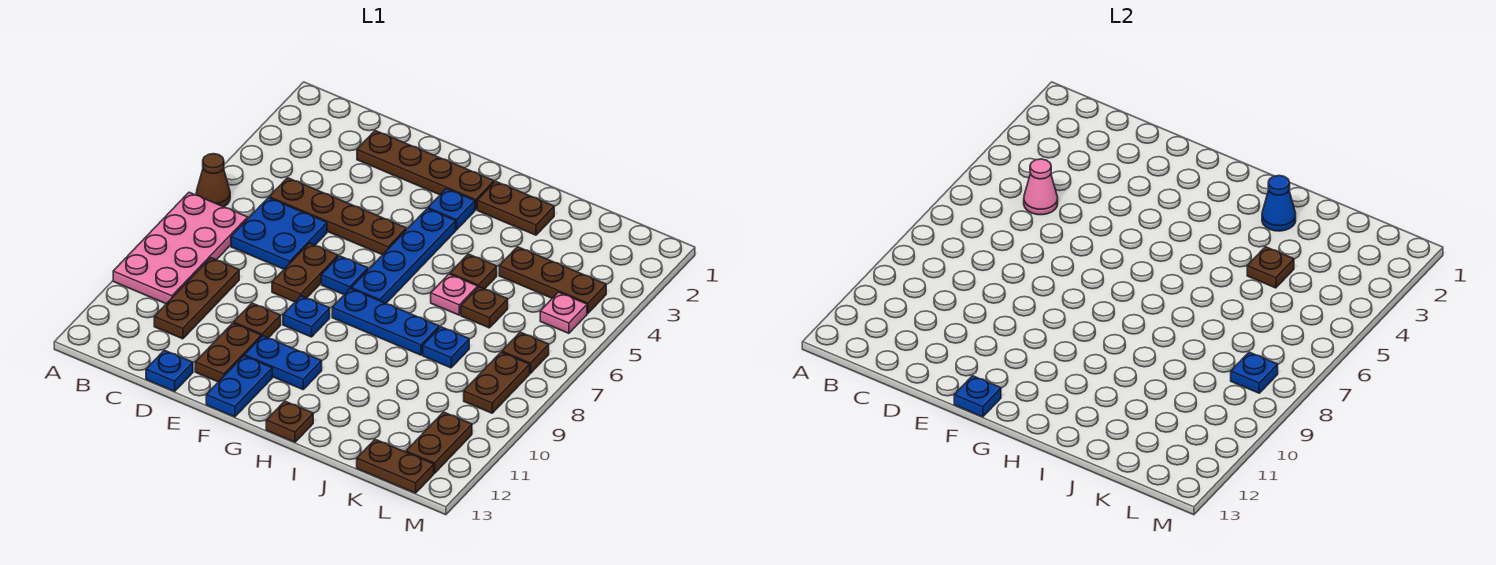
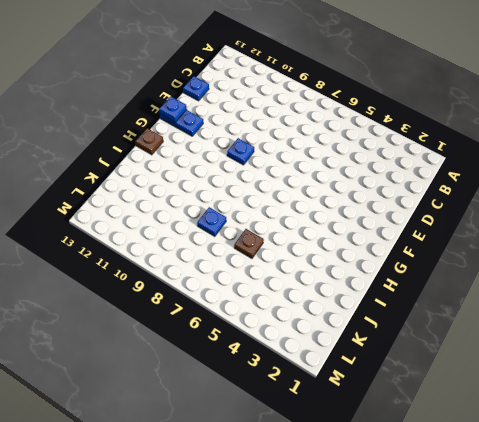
none -> brown cone A6 level 1
none -> pink plate A7:B10 level 1
none -> brown plate C5:F5 level 1
none -> blue plate C6:D7 level 1

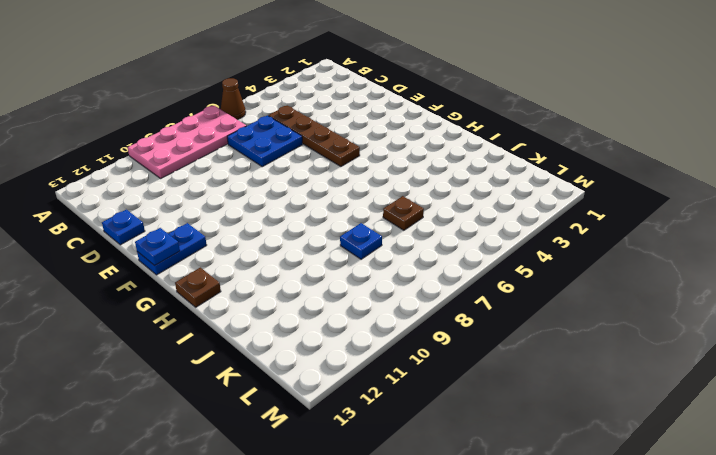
none -> brown plate C9:C11 level 1
none -> brown plate D2:G2 level 1
none -> brown plate E7:E8 level 1
none -> brown plate E10 level 1

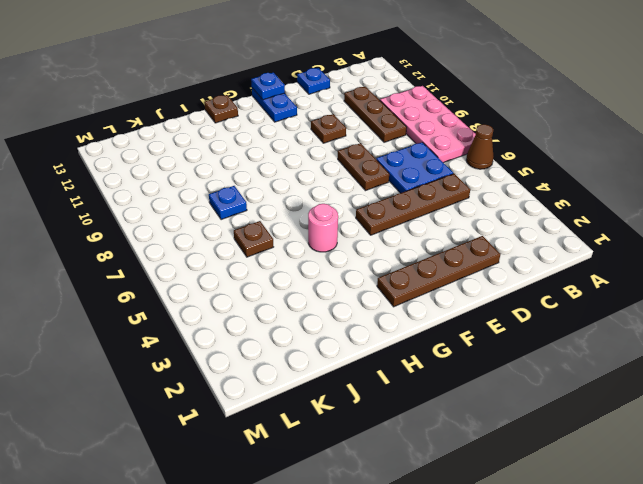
pink round brick H5 level 1 -> none
none -> brown plate E11:E12 level 1
none -> blue plate F7 level 1
none -> blue plate F9 level 1
none -> blue plate F11:G11 level 1

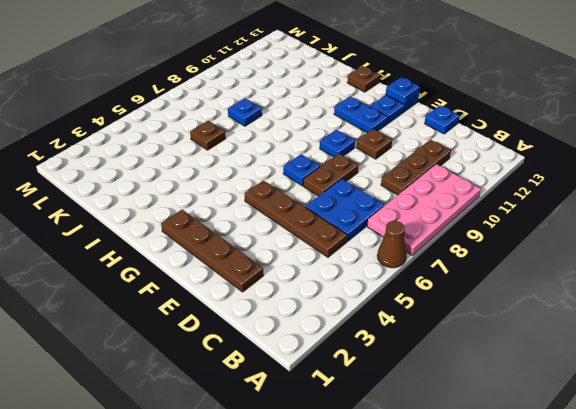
none -> brown plate E11:E12 level 1
none -> blue plate G3 level 1
none -> blue plate G4:G7 level 1
none -> blue plate G8:I8 level 1

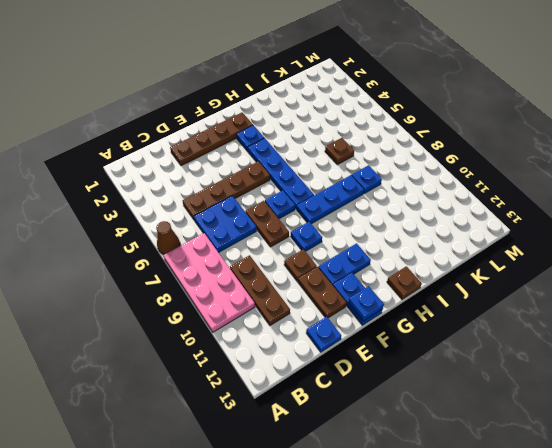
none -> brown plate H2:I2 level 1
none -> brown plate I5 level 1
none -> pink plate I6 level 1
none -> brown plate J4:L4 level 1

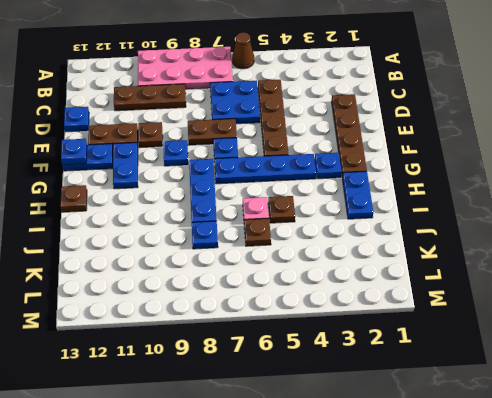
blue plate H2:I2 level 1 -> brown plate H2:I2 level 1
none -> brown plate J4:L4 level 1
none -> brown plate K13:L13 level 1
none -> pink plate L5 level 1
none -> brown plate L7 level 1

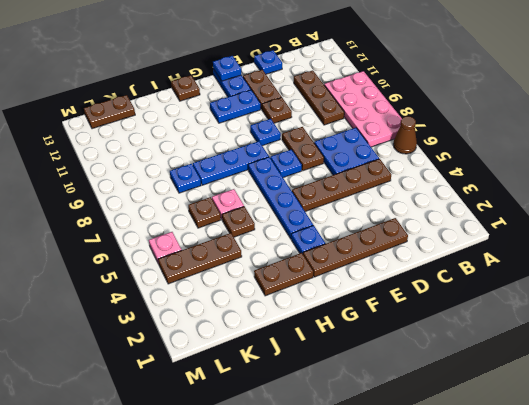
none -> brown plate L7 level 1
none -> brown plate L8:L9 level 1
none -> brown plate L11:L12 level 1
none -> pink cone C5 level 2

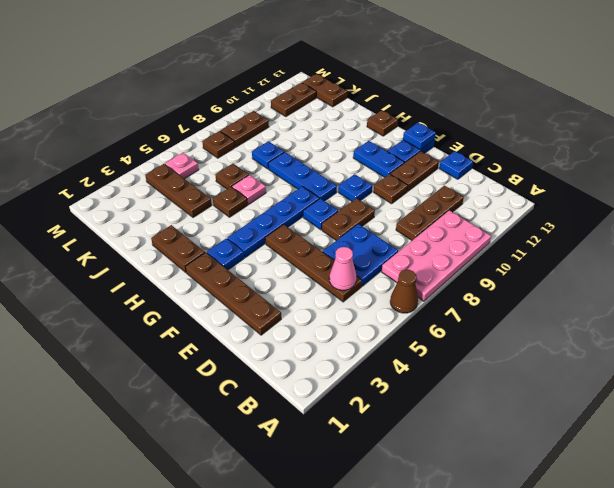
none -> blue cone I2 level 2
none -> brown plate J4 level 2
none -> blue plate L8 level 2

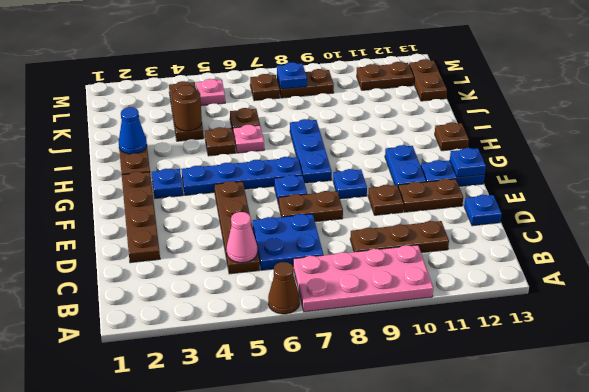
brown round brick J4 level 2 -> brown plate J4 level 2
none -> blue plate J8 level 1

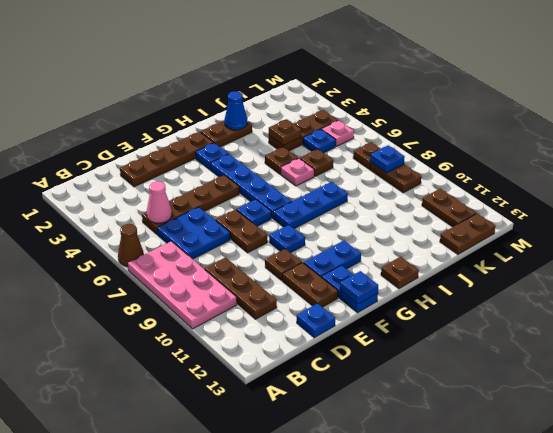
blue plate K5 level 1 -> blue plate J8 level 1

